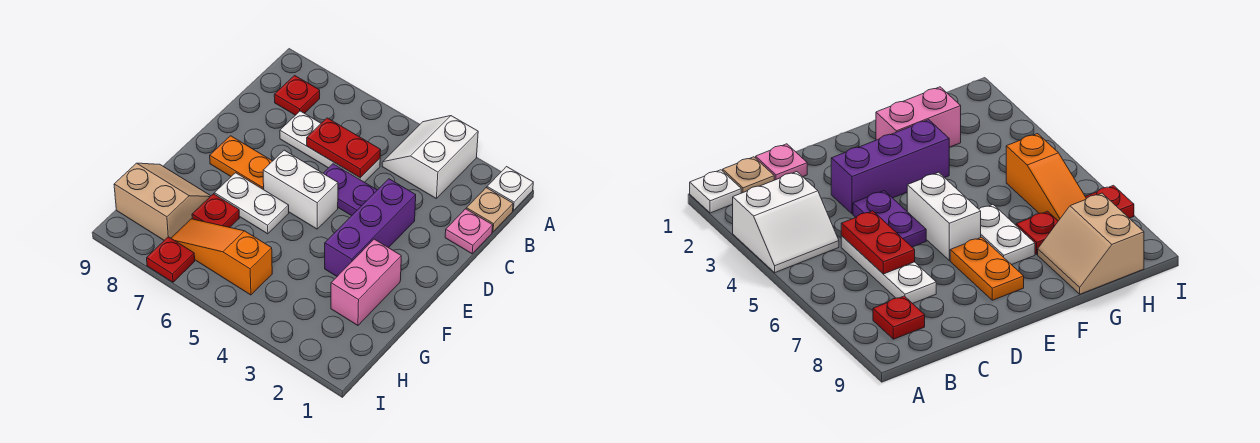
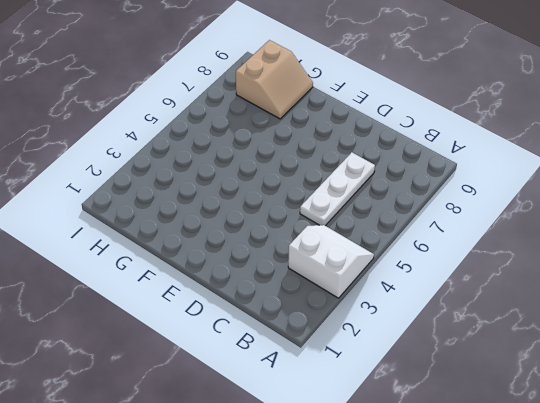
none -> white plate A1 level 1
none -> tan plate B1 level 1
none -> red plate B8 level 1

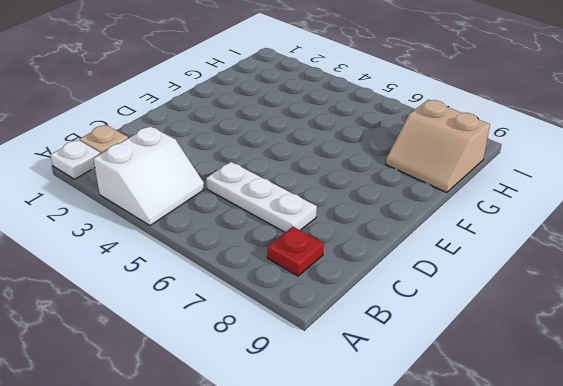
none -> pink plate C1 level 1
none -> purple brick D3:F3 level 1
none -> purple plate D4:D5 level 1

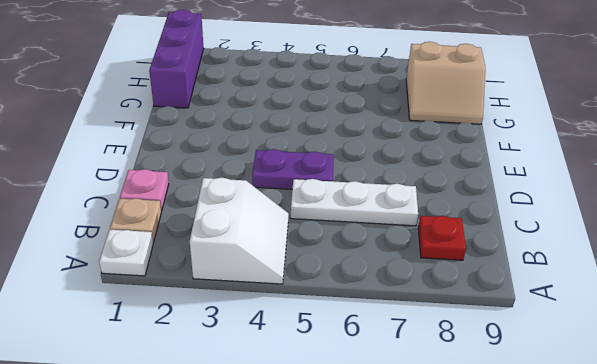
purple brick G1:I1 level 1 -> purple brick D3:F3 level 1
none -> white brick E5:E6 level 1
none -> orange plate E7:E8 level 1
none -> pink brick F2:G2 level 1

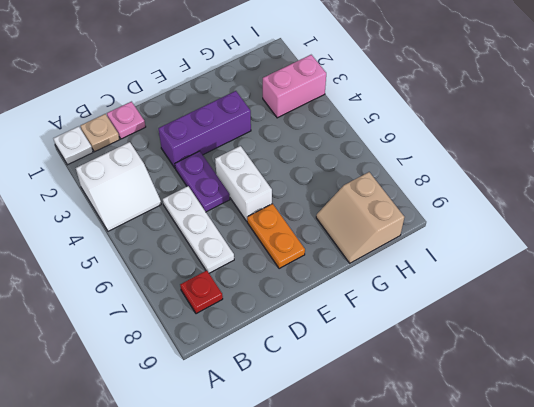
pink brick H3:I3 level 1 -> pink brick F2:G2 level 1
none -> white plate F6:F7 level 1
none -> red plate G7 level 1
none -> orange slope H5:H7 level 1 top 5

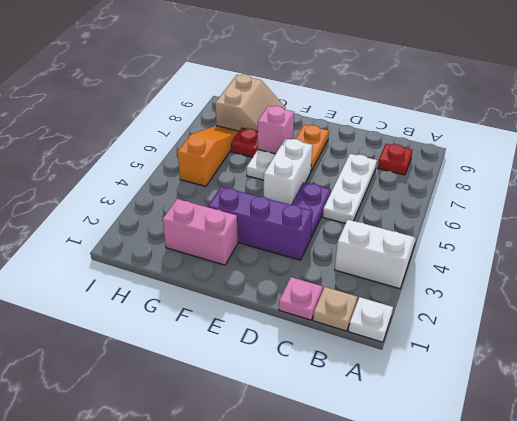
pink brick F7 level 2 -> none
none -> red plate I7 level 1
none -> red plate C5:C6 level 2

